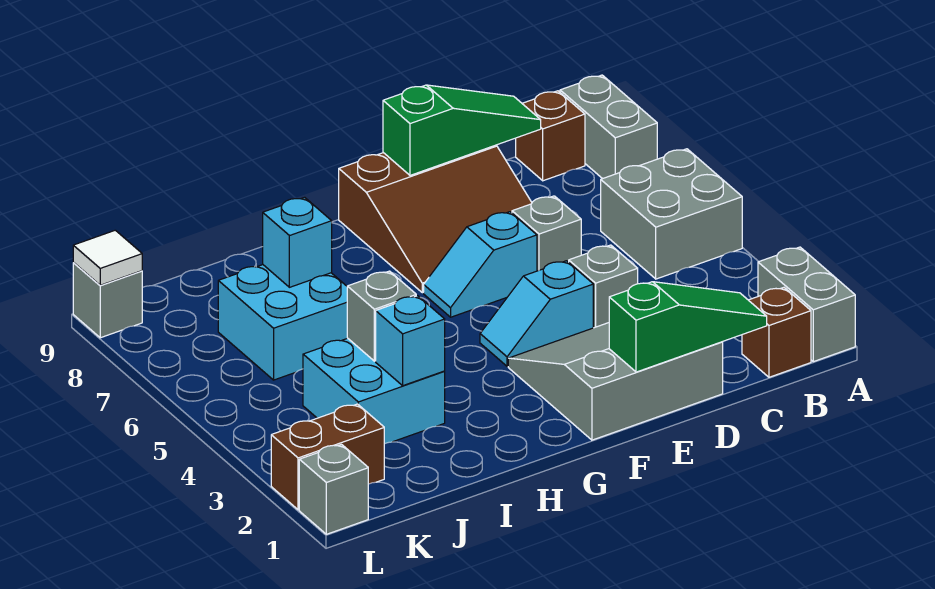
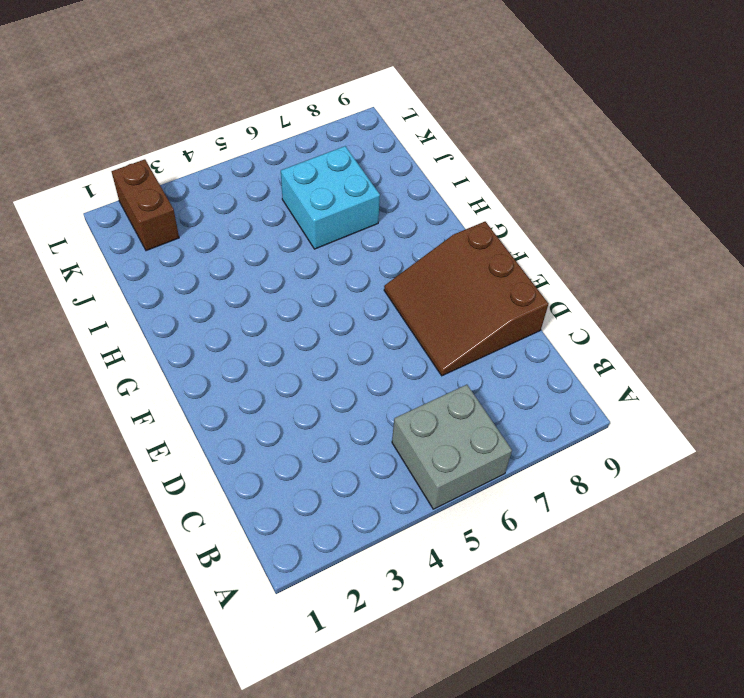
none -> grey brick A1:A2 level 1
none -> grey brick A8:A9 level 1
none -> brown brick B1 level 1

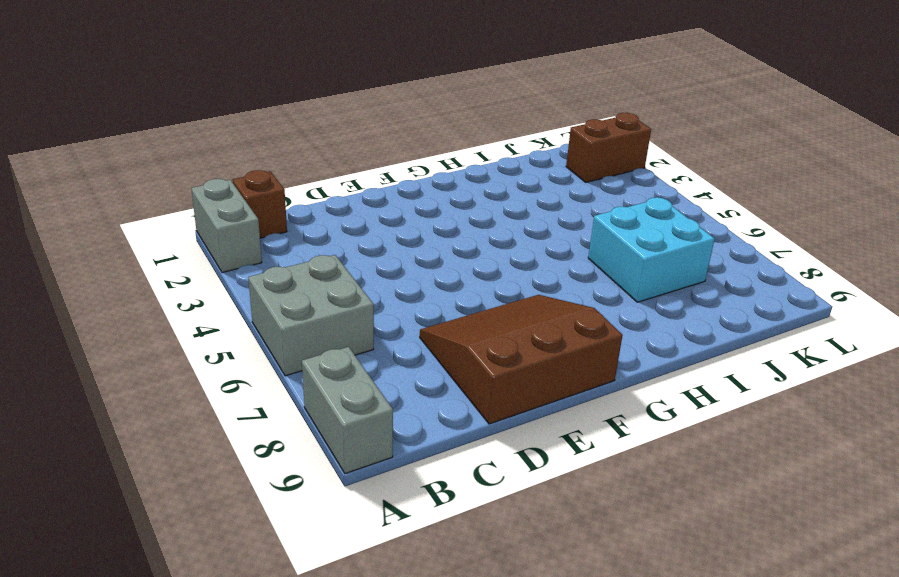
none -> brown brick B9 level 1
none -> grey slope D1:F3 level 1 top 1
none -> grey brick D4 level 1

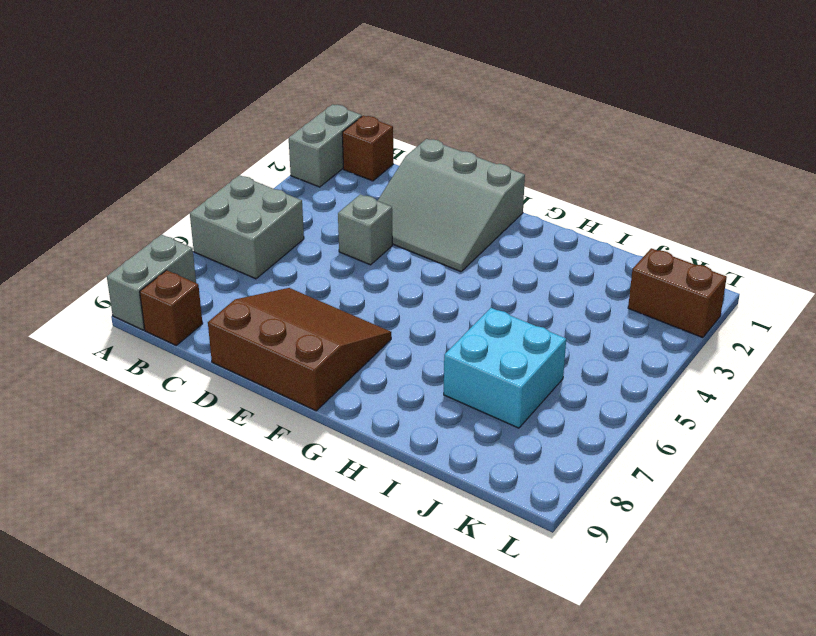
none -> grey brick D6 level 1
none -> cyan slope E4:F4 level 1 top E
none -> cyan slope E6:F6 level 1 top E

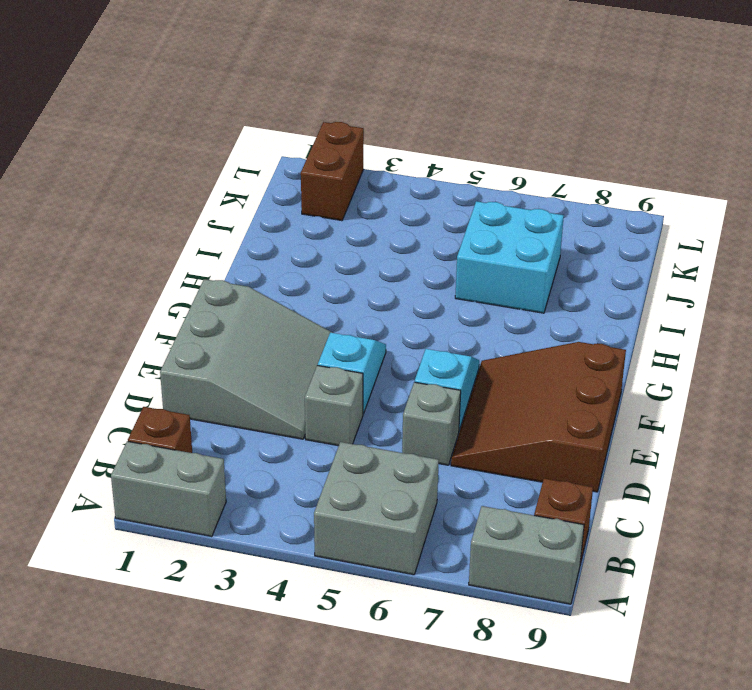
none -> cyan brick I3:J4 level 1
none -> grey brick L1 level 1
none -> grey brick L9 level 1

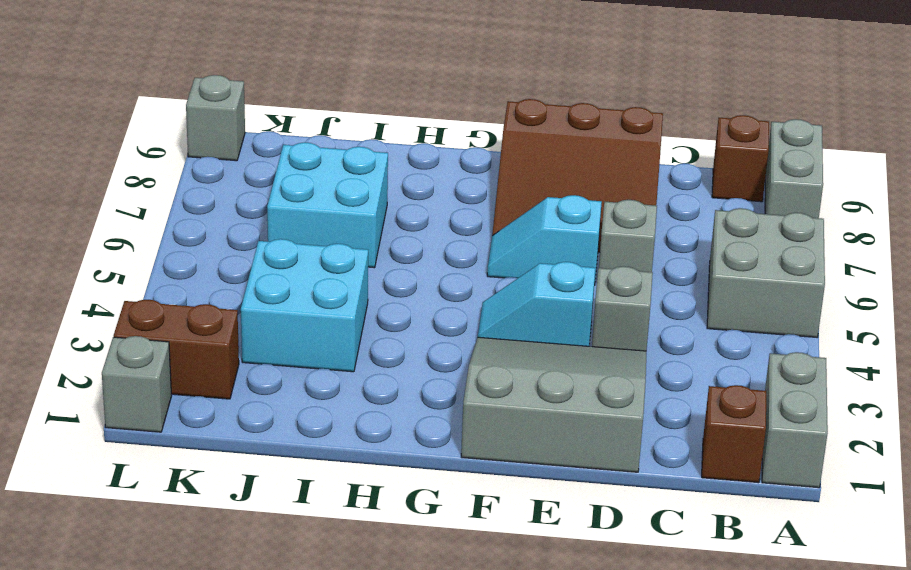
none -> green slope C1:E1 level 2 top E
none -> green slope C9:E9 level 2 top E
none -> cyan brick I3 level 2

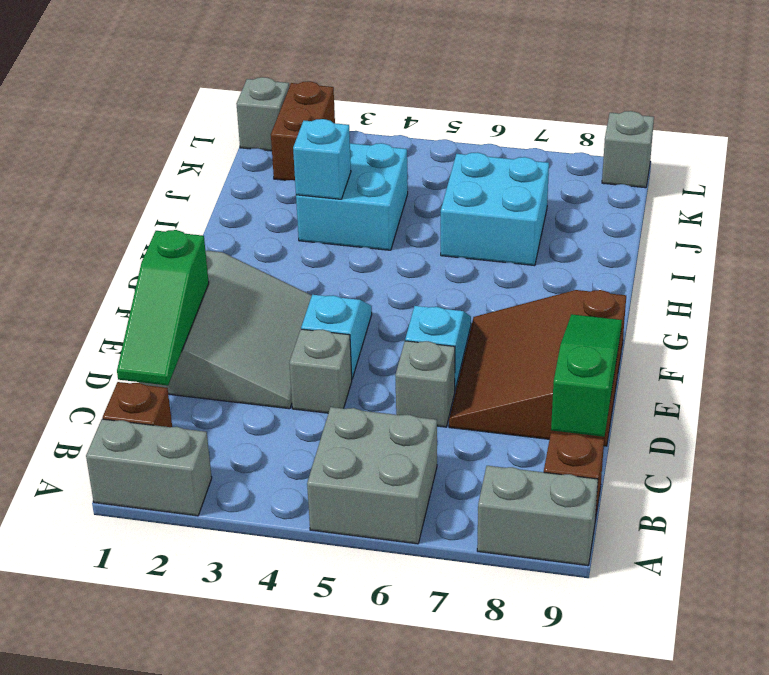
green slope C9:E9 level 2 top C -> green slope C9:E9 level 2 top E
none -> grey brick I4 level 2
none -> cyan brick I7 level 2
none -> white tile L9 level 2

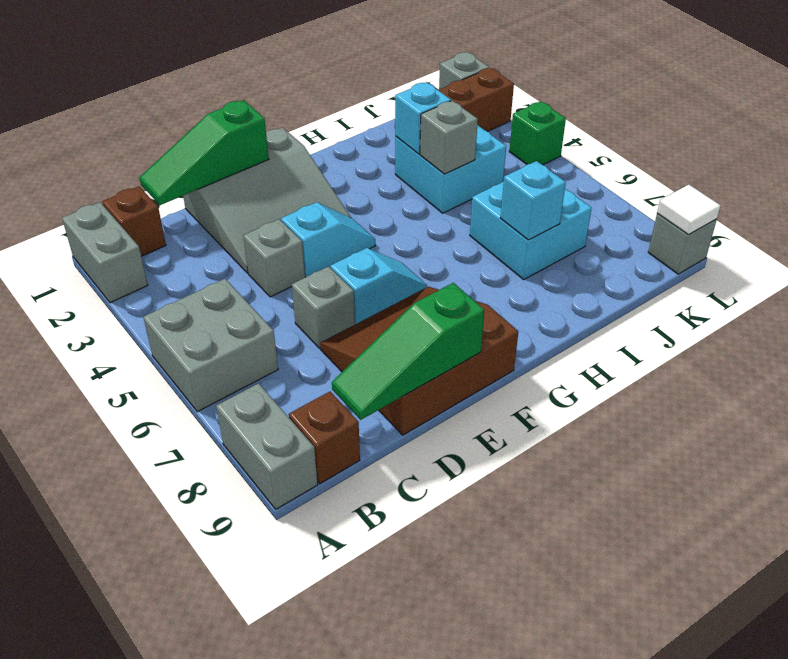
green brick L4 level 1 -> none

